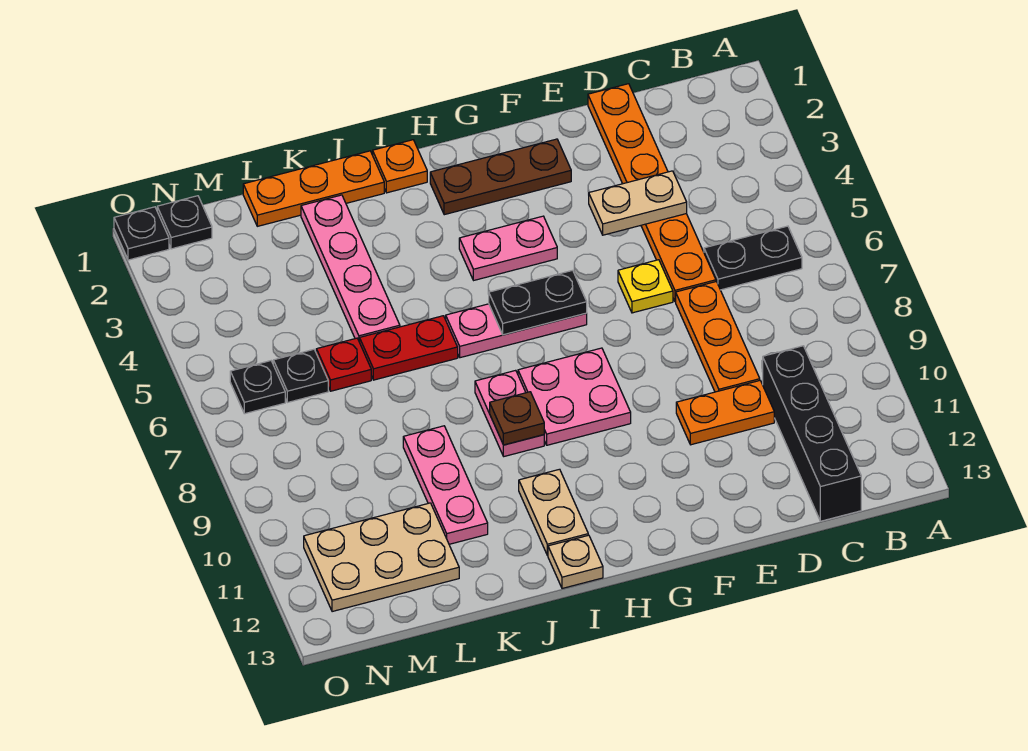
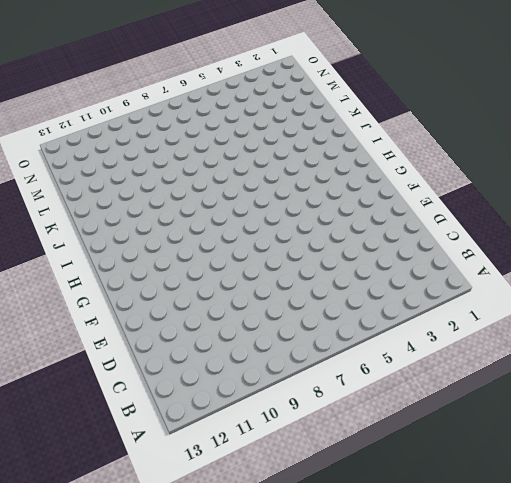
none -> black plate B6:C6 level 1
none -> black brick C10:C13 level 1
none -> orange plate D1:D6 level 1

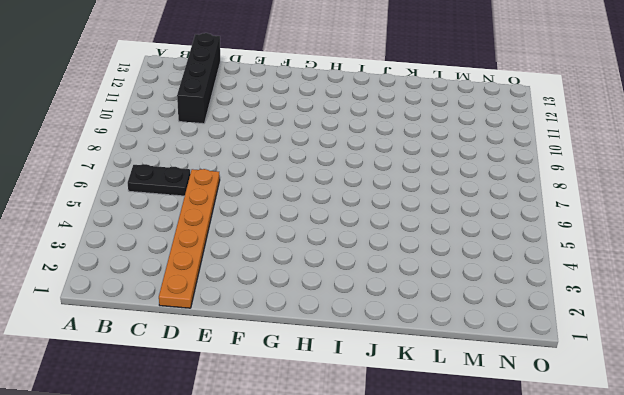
none -> orange plate D7:D9 level 1
none -> orange plate D10:E10 level 1
none -> yellow plate E6 level 1

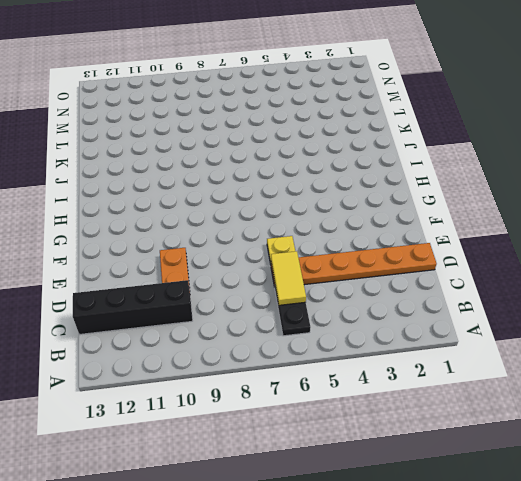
yellow tile C6:D6 level 2 -> none
none -> orange plate D7:D9 level 1
none -> brown plate F2:H2 level 1
none -> pink plate G4:H4 level 1

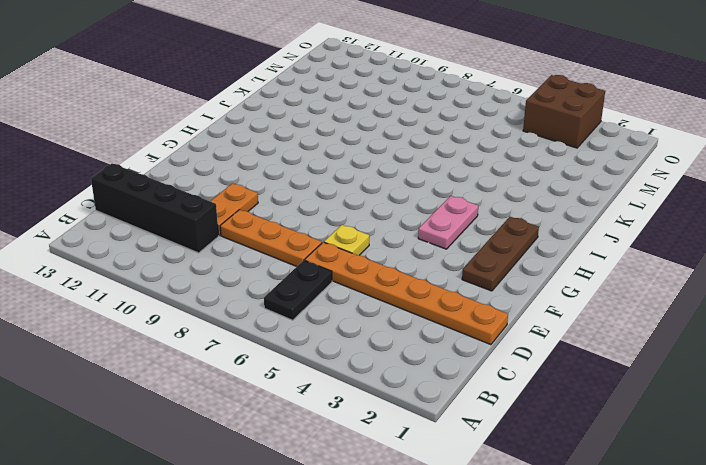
brown brick N3:O4 level 1 -> none
none -> pink plate G6:I6 level 1
none -> pink plate G8:H9 level 1
none -> orange plate I1 level 1

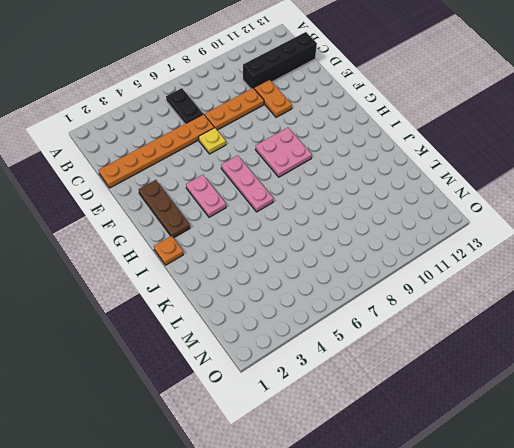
none -> pink plate I8:I9 level 1
none -> tan plate I11:I12 level 1
none -> tan plate I13 level 1

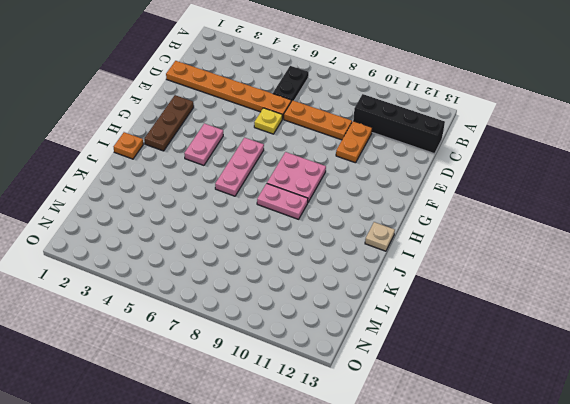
none -> tan plate I11:I12 level 1
none -> orange plate J1:L1 level 1
none -> red plate J6:K6 level 1

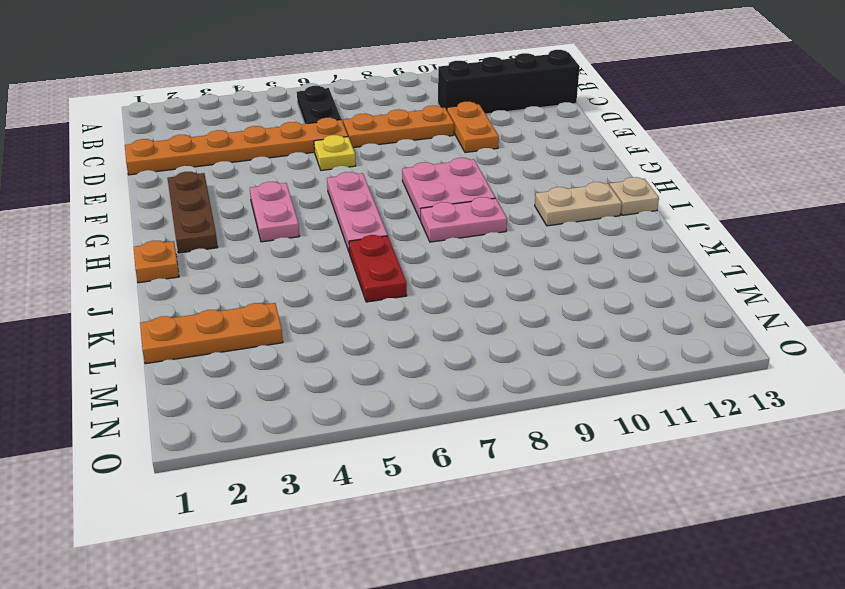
orange plate L1:L3 level 1 -> orange plate J1:L1 level 1
none -> pink plate K2:K5 level 1
none -> pink plate K9:K11 level 1
none -> red plate L6 level 1

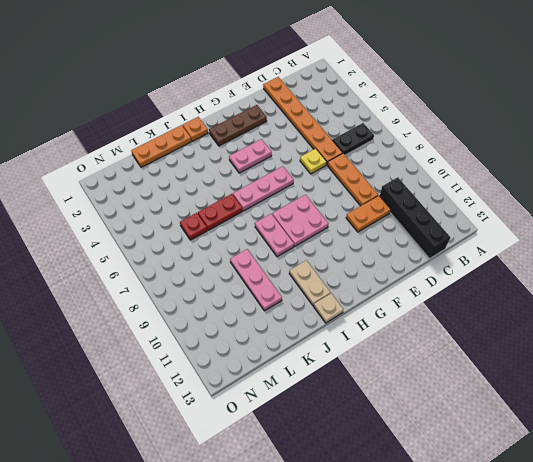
none -> pink plate K2:K5 level 1
none -> tan plate L11:N12 level 1
none -> black plate M6 level 1

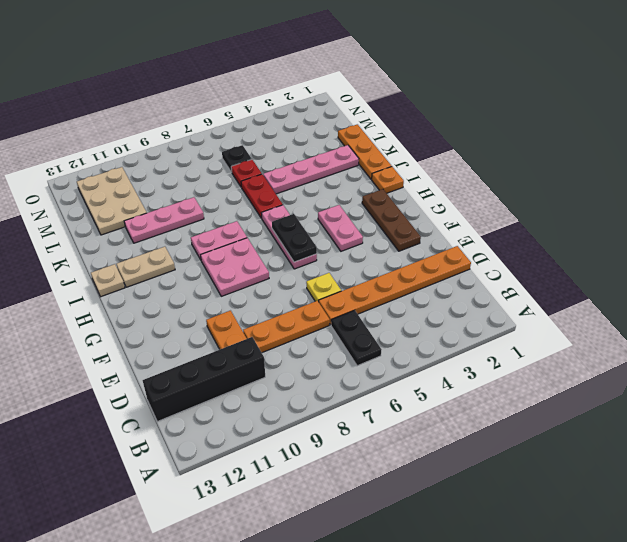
none -> black plate N1 level 1
none -> black plate N6 level 1
none -> black plate O1 level 1

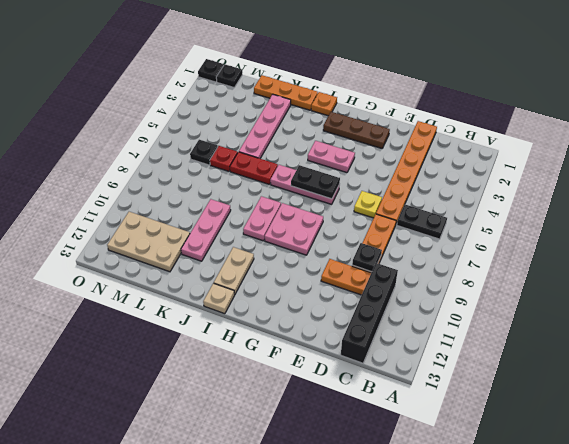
black plate D9 level 2 -> black plate N6 level 1
none -> tan plate D4:E4 level 2
none -> brown plate I9 level 2

